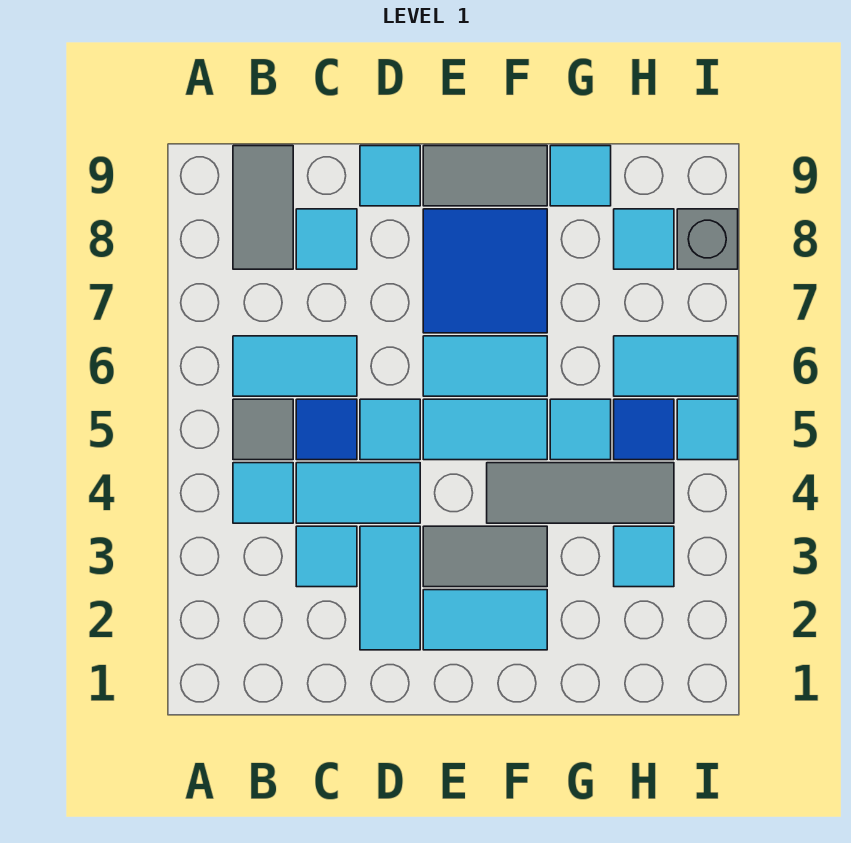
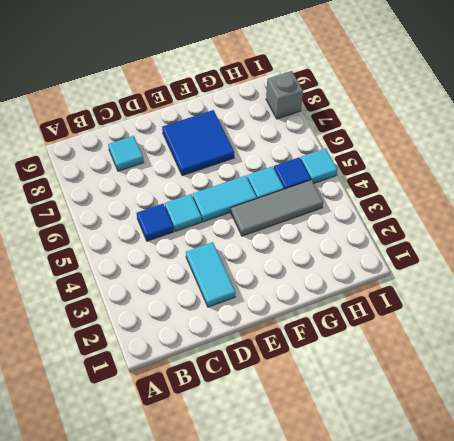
none -> cyan tile B4 level 1
none -> grey tile B5 level 1
none -> cyan tile B6:C6 level 1

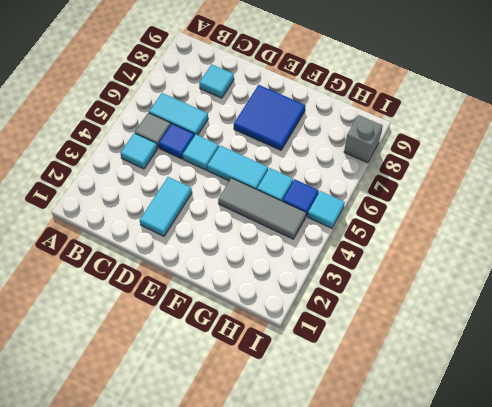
none -> grey tile B8:B9 level 1
none -> cyan tile C3 level 1
none -> cyan tile C4:D4 level 1

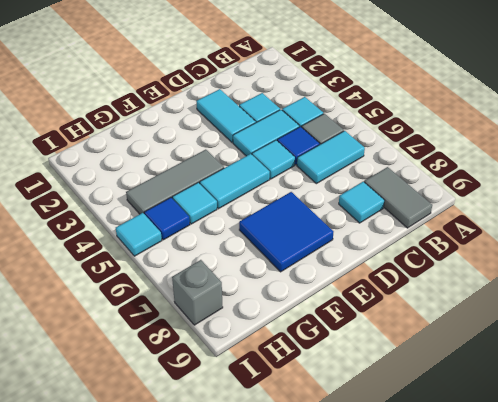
none -> cyan tile D9 level 1
none -> cyan tile E2:F2 level 1
none -> grey tile E3:F3 level 1

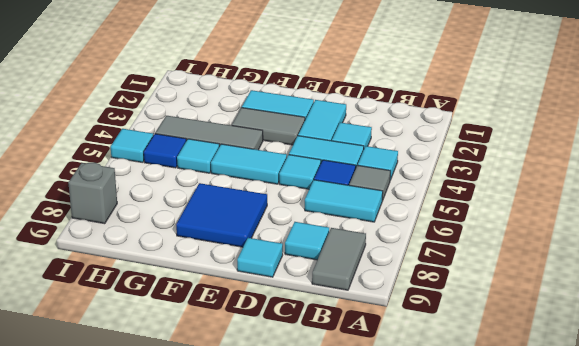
none -> cyan tile E6:F6 level 1
none -> grey tile E9:F9 level 1
none -> cyan tile G9 level 1

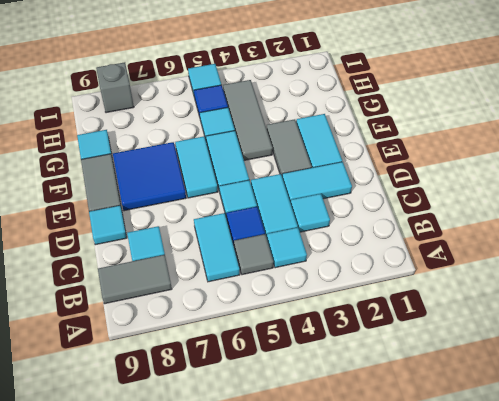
none -> cyan tile H3 level 1
none -> cyan tile H6:I6 level 1
none -> cyan tile H8 level 1

